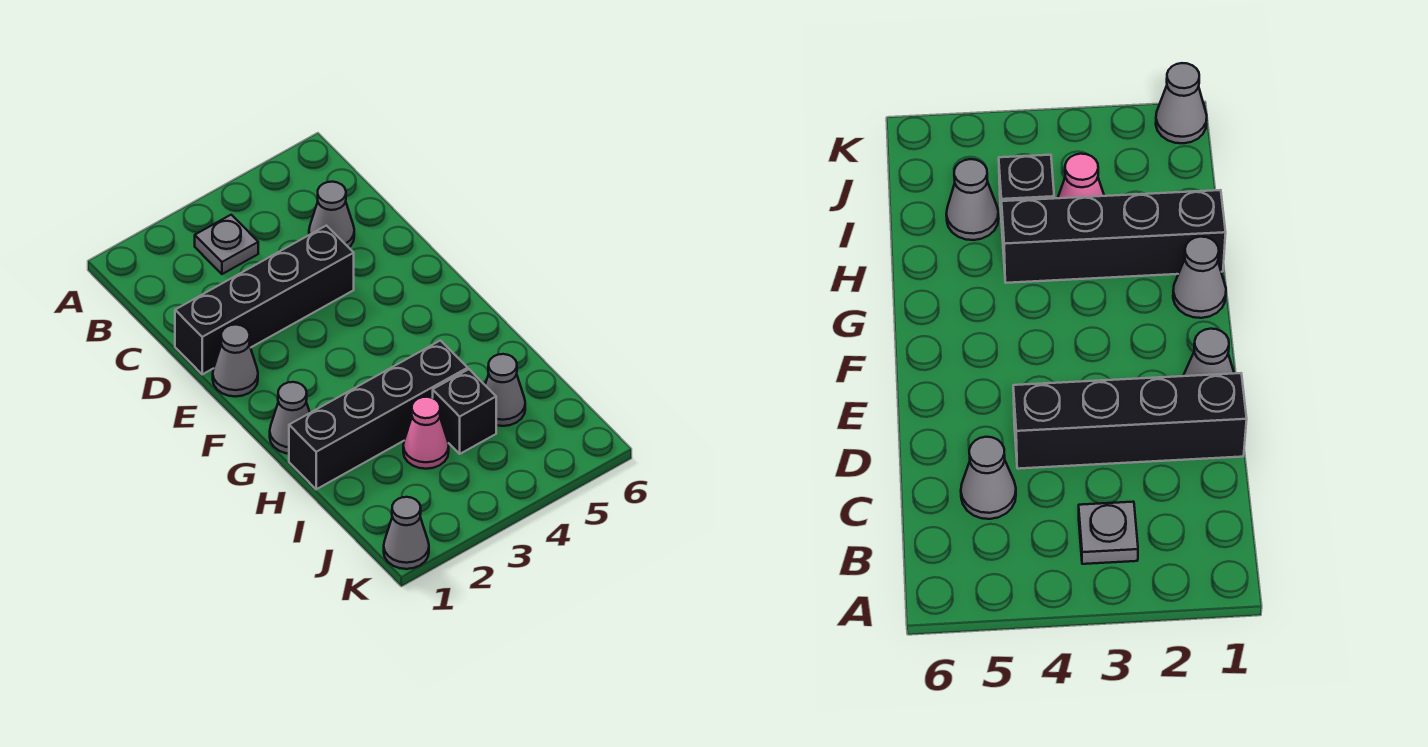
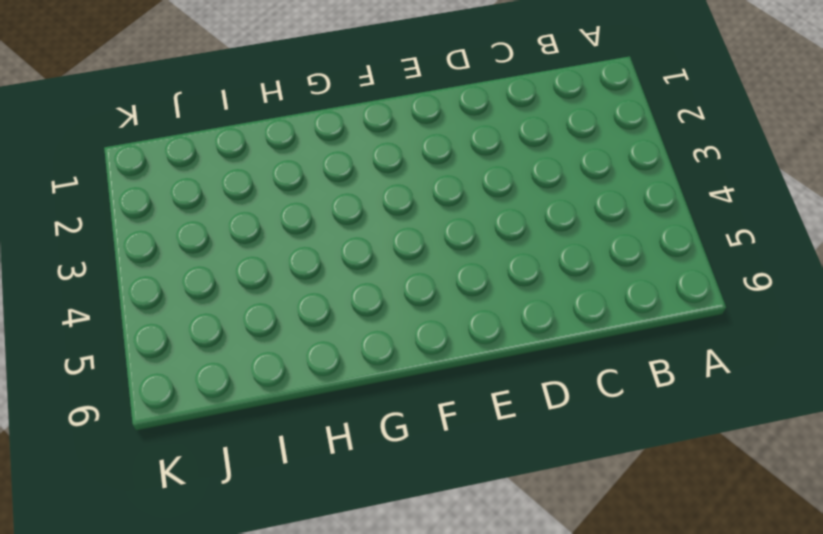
none -> grey plate B3 level 1
none -> grey cone C5 level 1

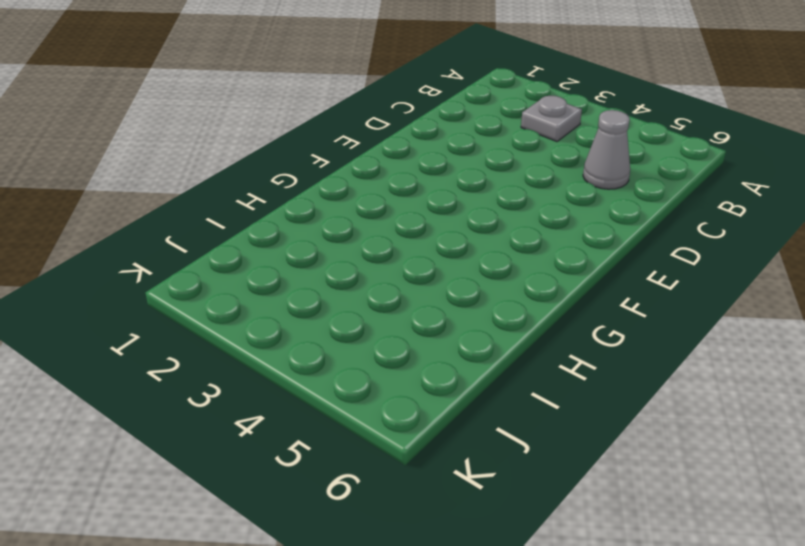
none -> black brick D1:D4 level 1
none -> grey cone E1 level 1

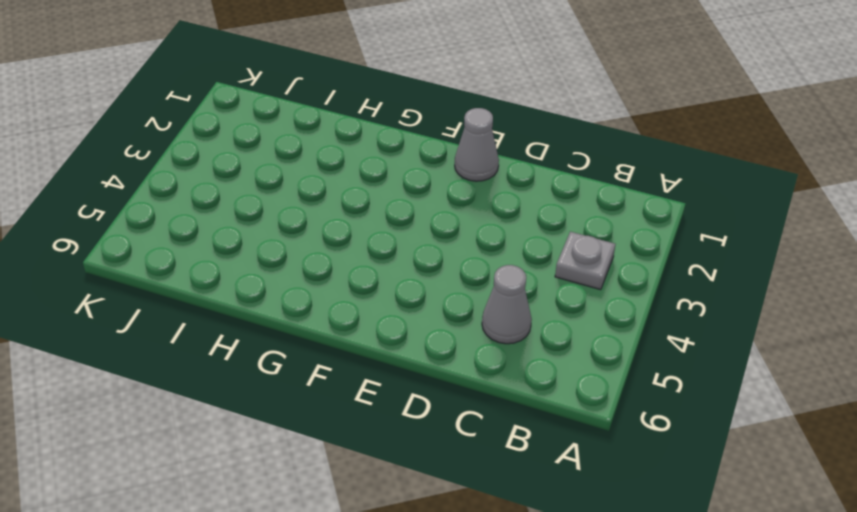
none -> black brick D1:D4 level 1
none -> grey cone G1 level 1

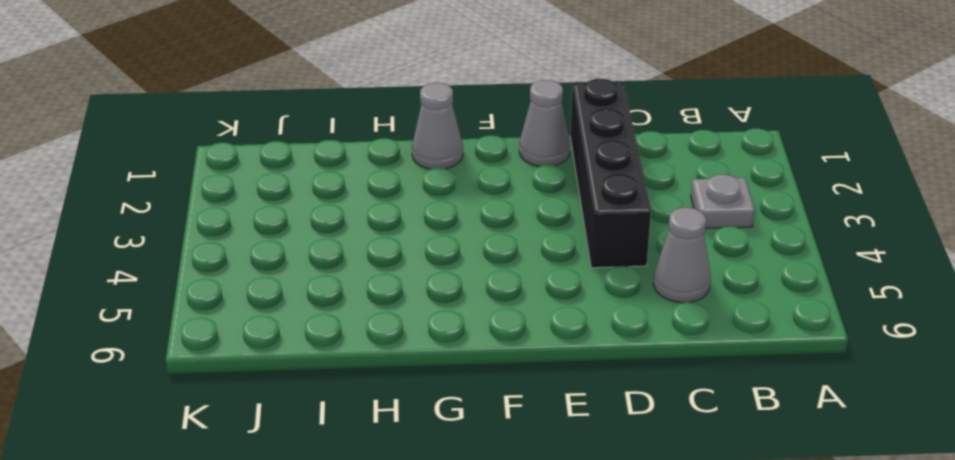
none -> black brick H1:H4 level 1
none -> pink cone I3 level 1

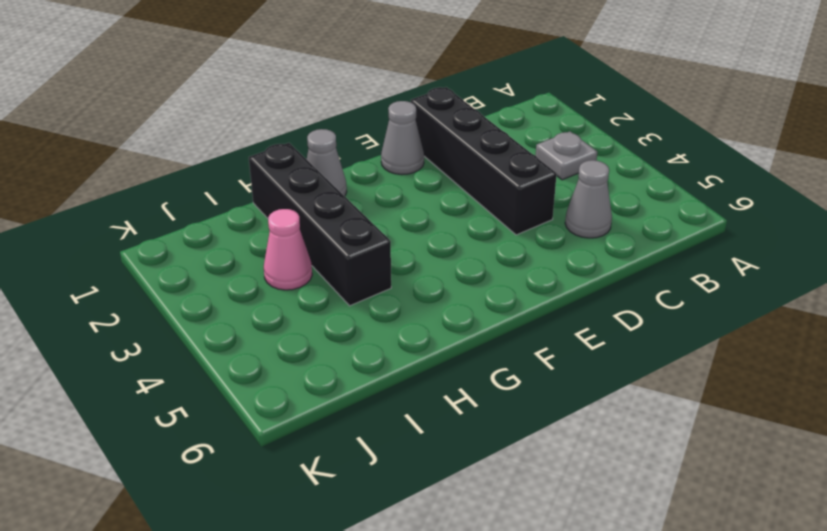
none -> black brick I4 level 1
none -> grey cone I5 level 1

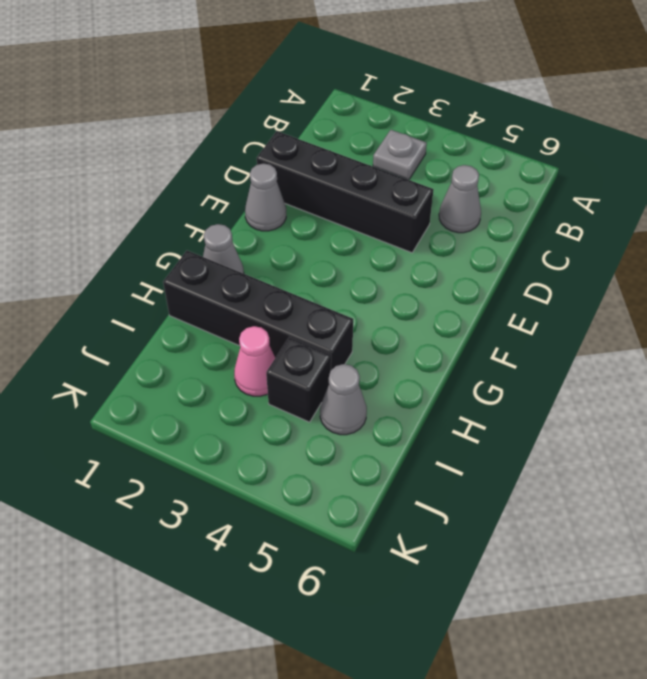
none -> grey cone K1 level 1

